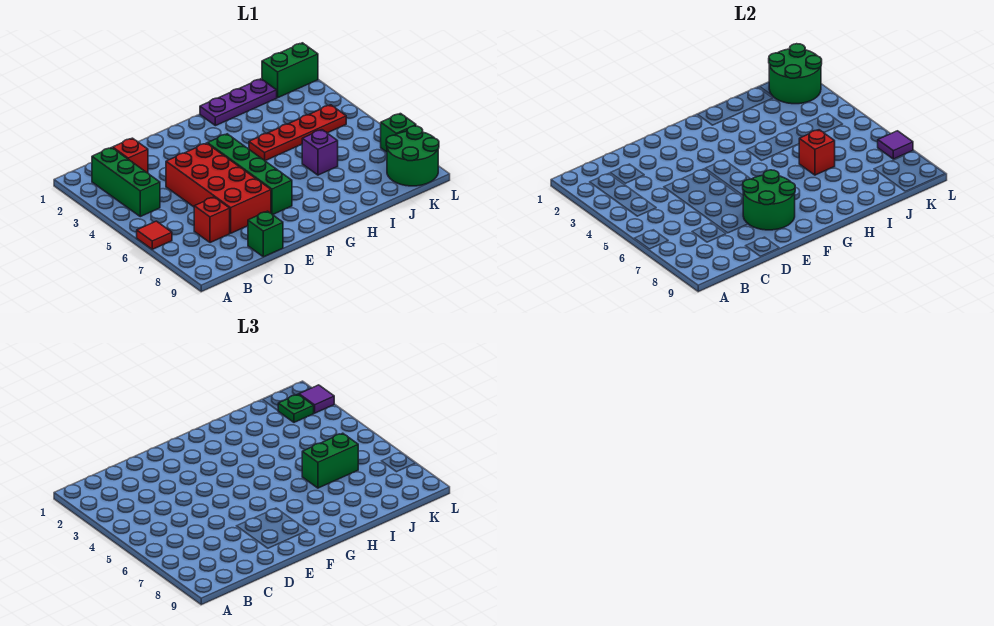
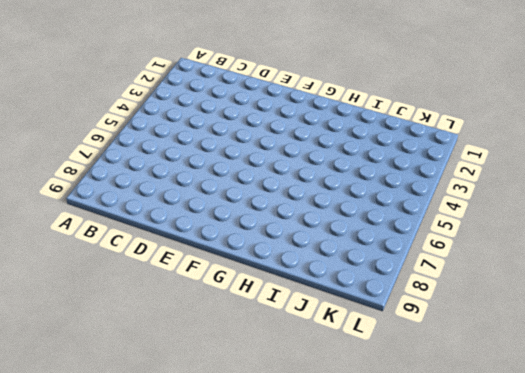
none -> red tile A6 level 1
none -> green brick B2:B4 level 1
none -> red brick C2 level 1

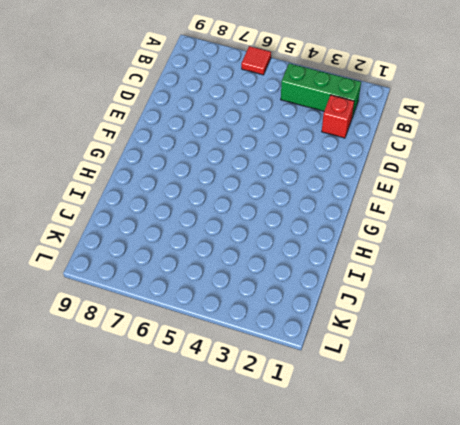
none -> red brick C7 level 1
none -> red brick D4:E7 level 1
none -> green brick D9 level 1

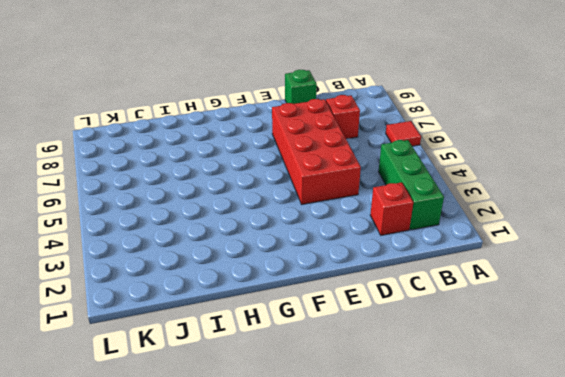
none -> green brick F4:F7 level 1
none -> purple plate H1:J1 level 1
none -> red plate H4:K4 level 1

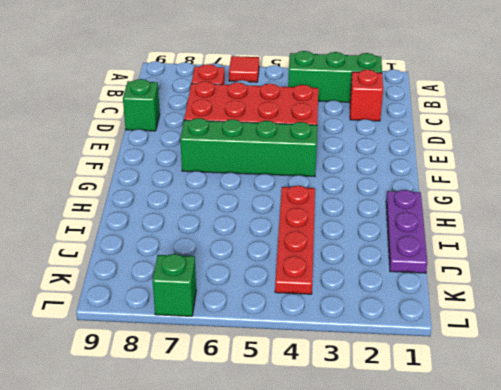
none -> purple brick I6 level 1
none -> green brick K1:L1 level 1
none -> green round brick K8:L9 level 1

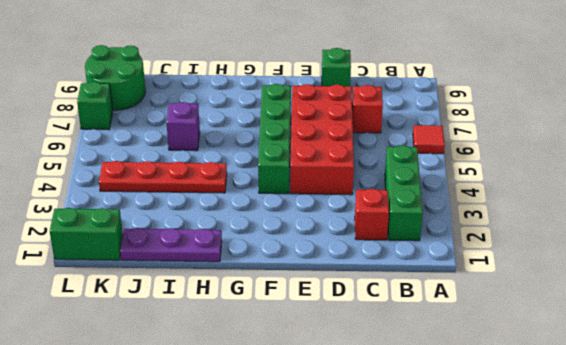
none -> green round brick E7:F8 level 2
none -> red brick I6 level 2
none -> green round brick K1:L2 level 2

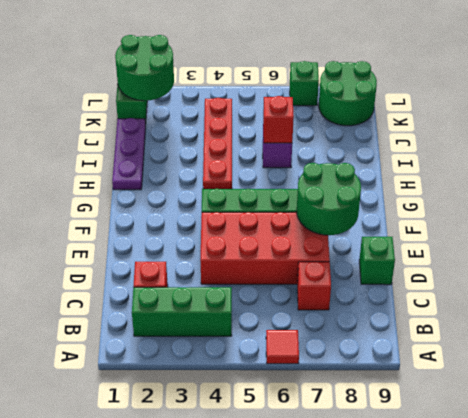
none -> purple tile L7 level 2
none -> green brick I6:J6 level 3
none -> green plate K2 level 3

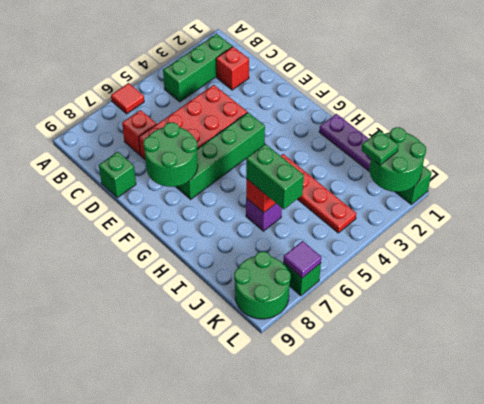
none -> purple tile L2 level 3

